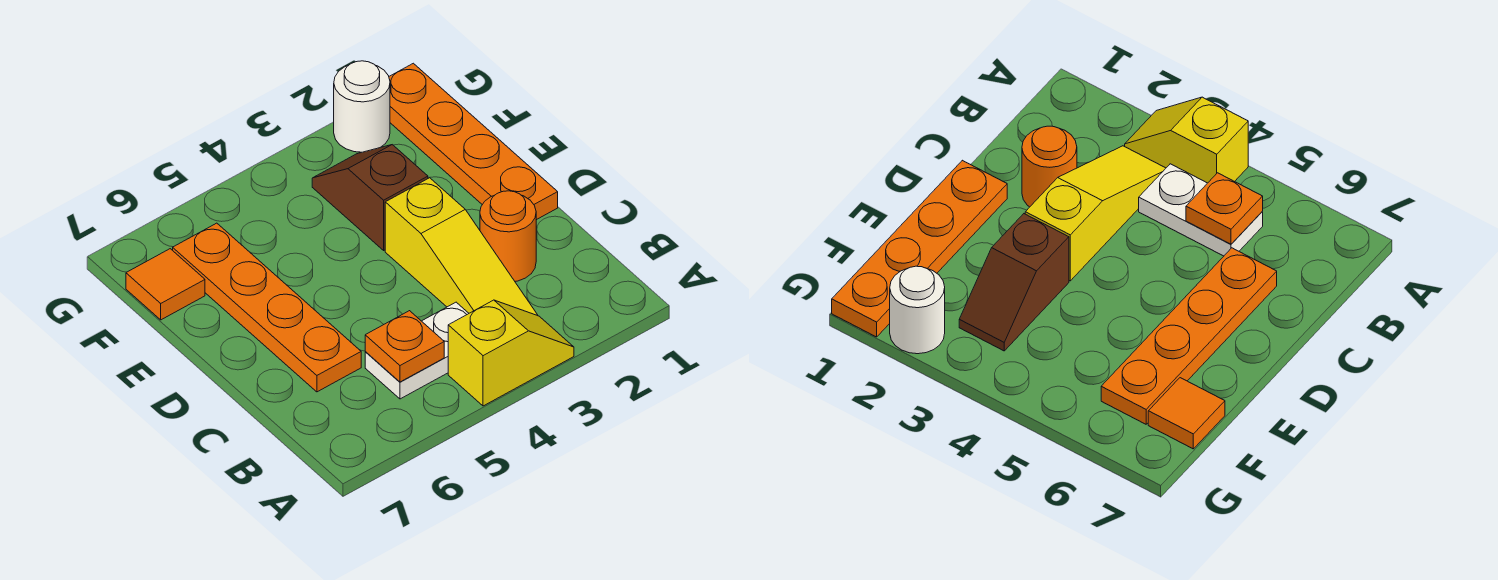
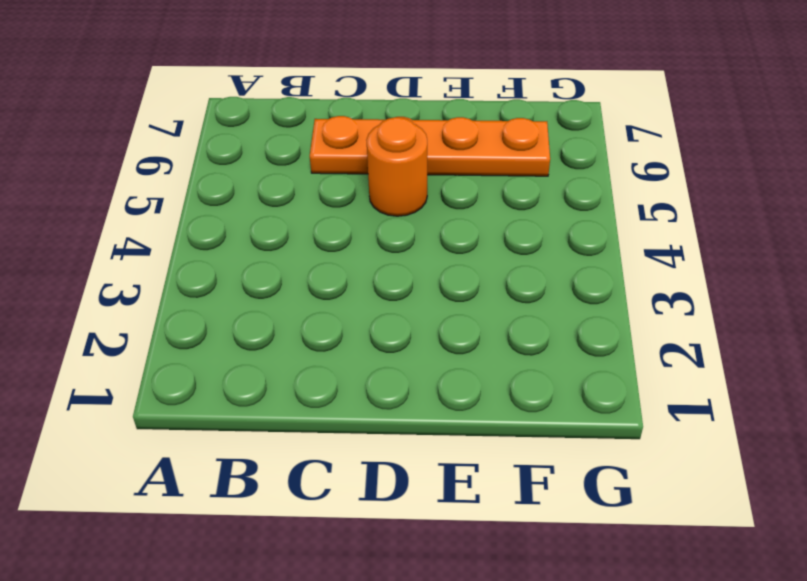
orange round brick D5 level 1 -> orange round brick C2 level 1
none -> yellow slope A3:A4 level 1 top 4
none -> yellow slope B3:D3 level 1 top D

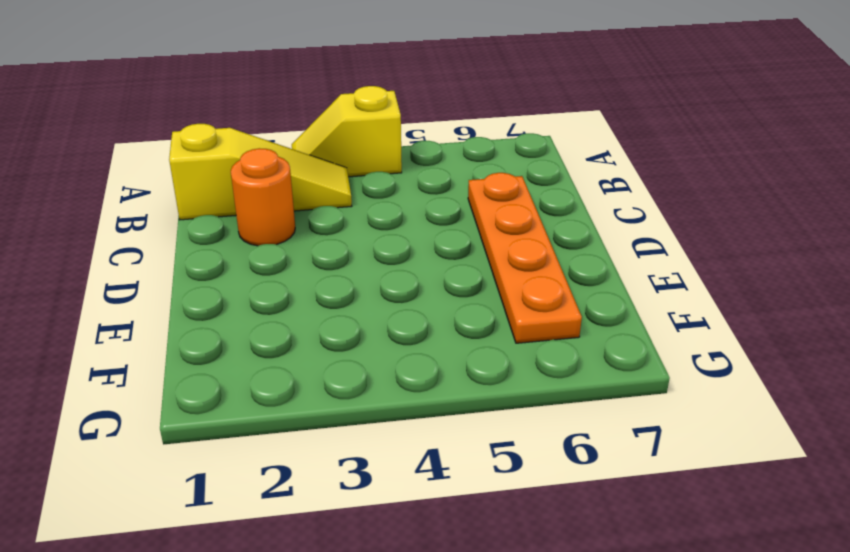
yellow slope B1:B3 level 1 top 1 -> yellow slope B3:D3 level 1 top D
none -> white plate B4:B5 level 1
none -> orange plate D1:G1 level 1

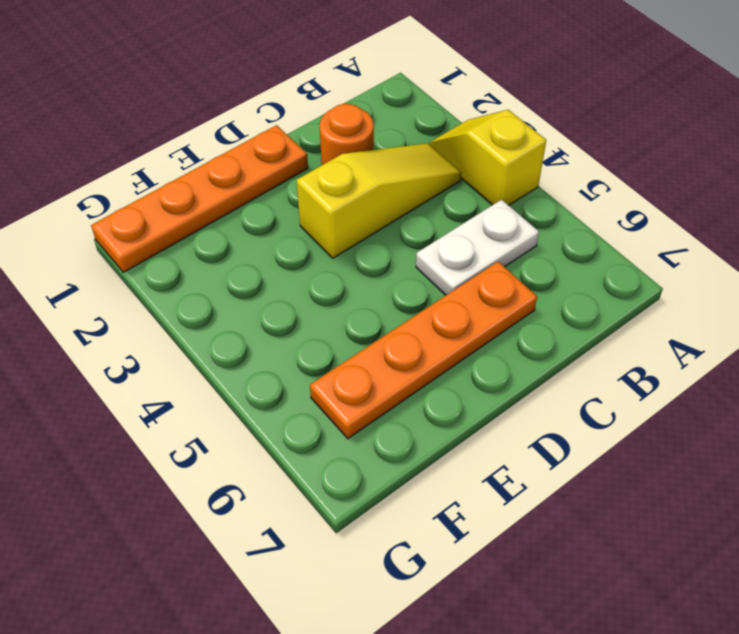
white plate B5:C5 level 1 -> white plate B4:B5 level 1
none -> brown slope E3:F3 level 1 top E
none -> orange tile F7 level 1

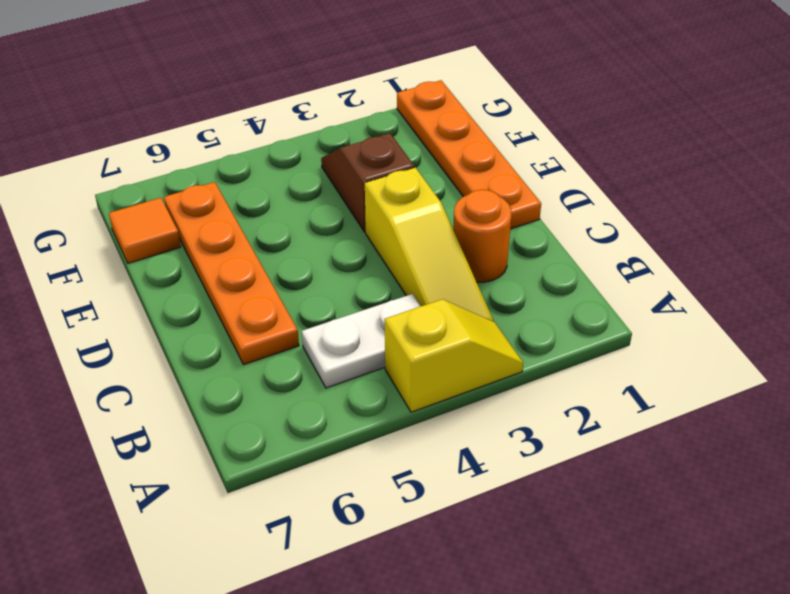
none -> white round brick G2 level 1
none -> orange plate B5 level 2

